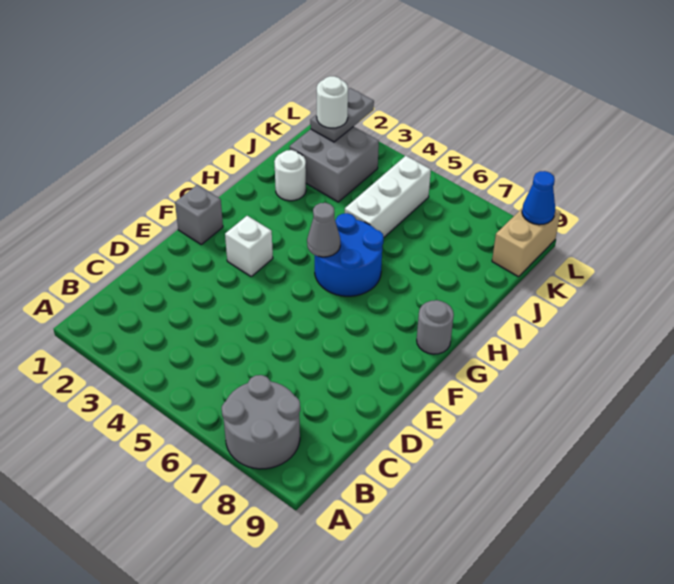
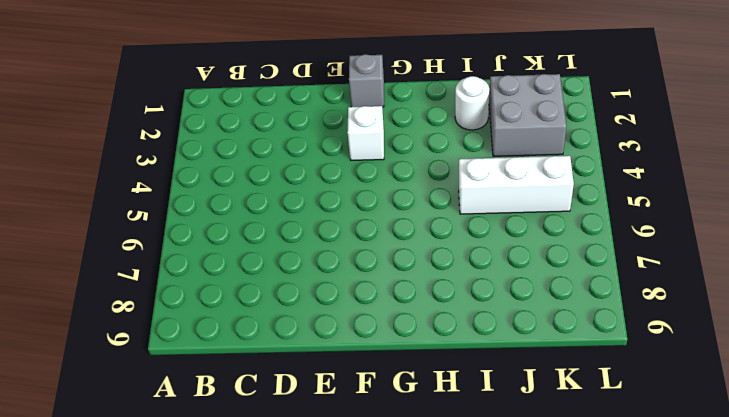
none -> grey round brick A7:B8 level 1
none -> blue round brick G5:H6 level 1
none -> grey round brick G9 level 1

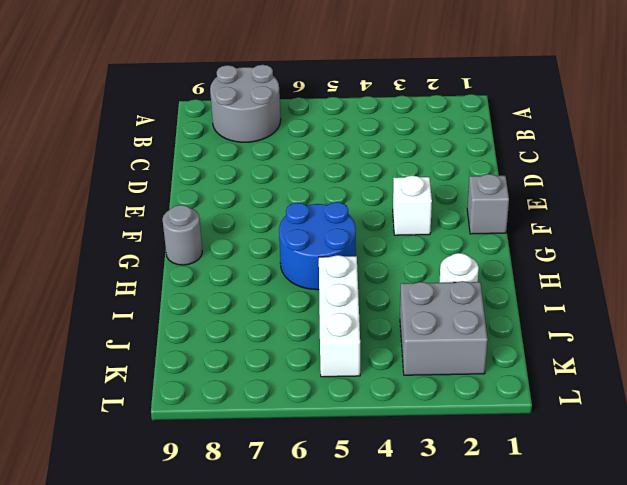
none -> tan brick K9:L9 level 1
none -> grey cone G5 level 2
none -> grey plate K2:L2 level 2

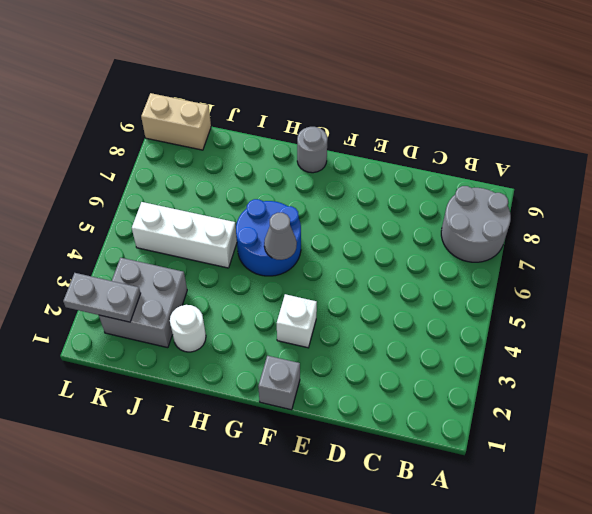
none -> blue cone L9 level 2
none -> white round brick K2 level 3

